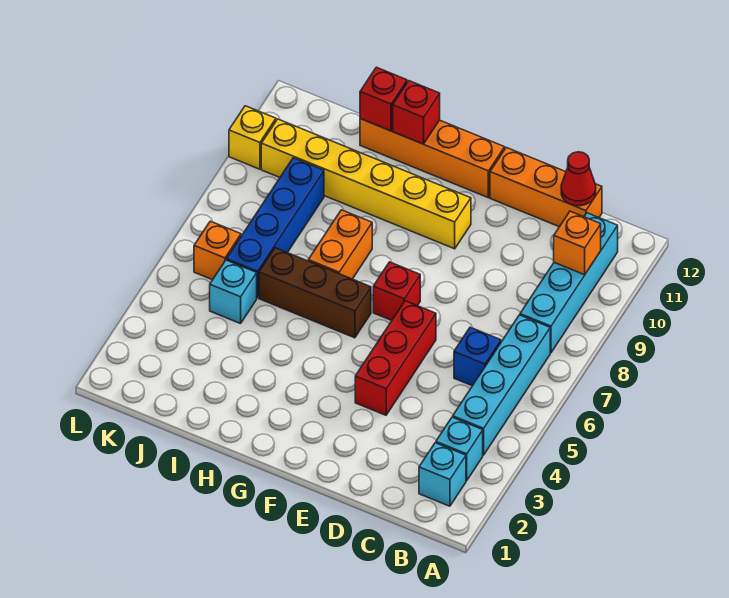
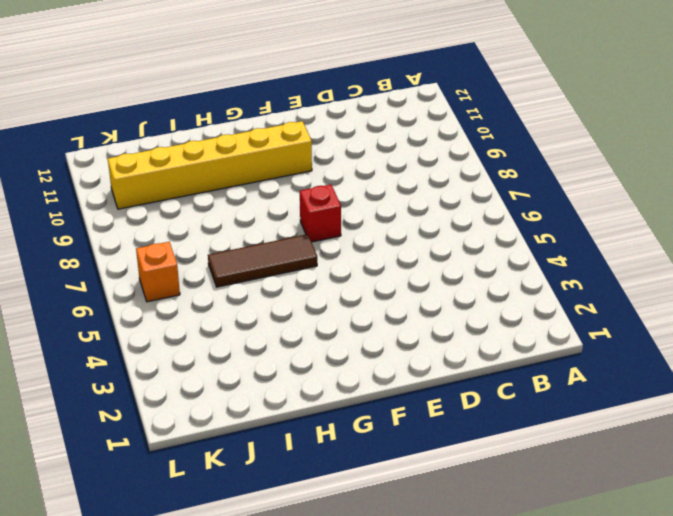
brown tile G6:I6 level 1 -> brown brick G6:I6 level 1
none -> cyan brick B2 level 1
none -> cyan brick B3 level 1
none -> cyan brick B4:B7 level 1

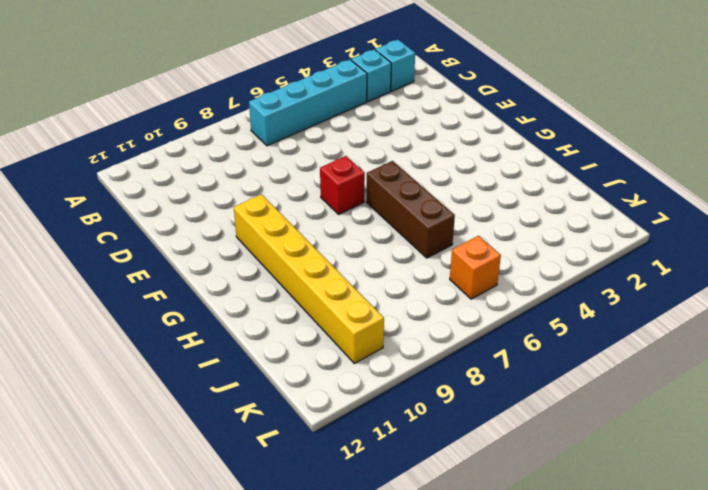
none -> cyan brick B8:B11 level 1
none -> blue brick C6 level 1
none -> orange brick C12:E12 level 1

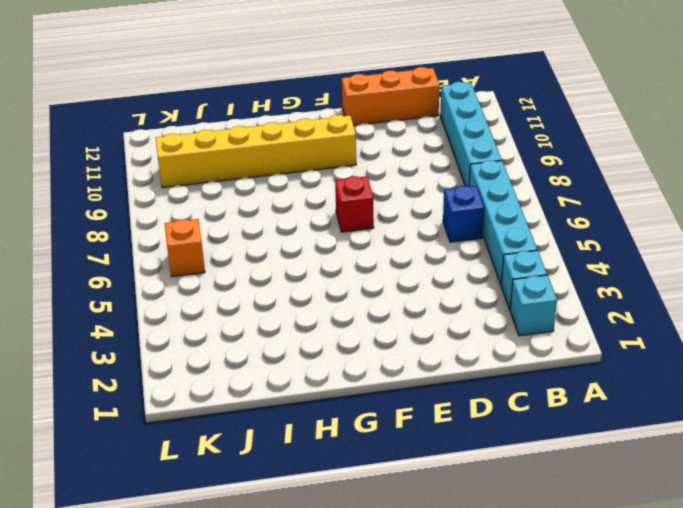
none -> red brick E4:E6 level 1
none -> orange brick F12:I12 level 1
none -> brown brick G6:I6 level 1

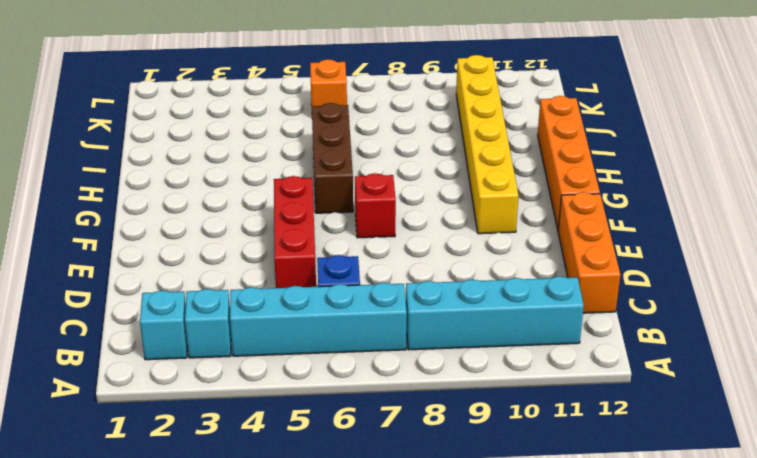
red brick D5:F5 level 1 -> red brick E4:E6 level 1
none -> orange brick H7:H8 level 1
none -> cyan brick J5 level 1
none -> blue brick J6:J9 level 1

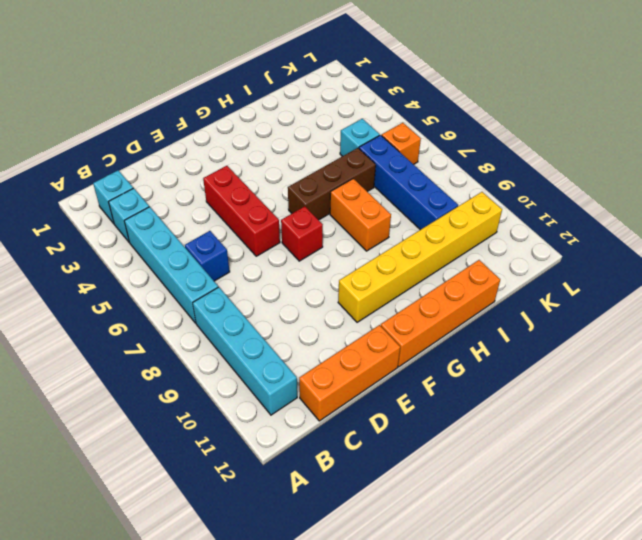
none -> yellow brick L10 level 1
none -> orange brick B10 level 2
none -> red cone C12 level 2

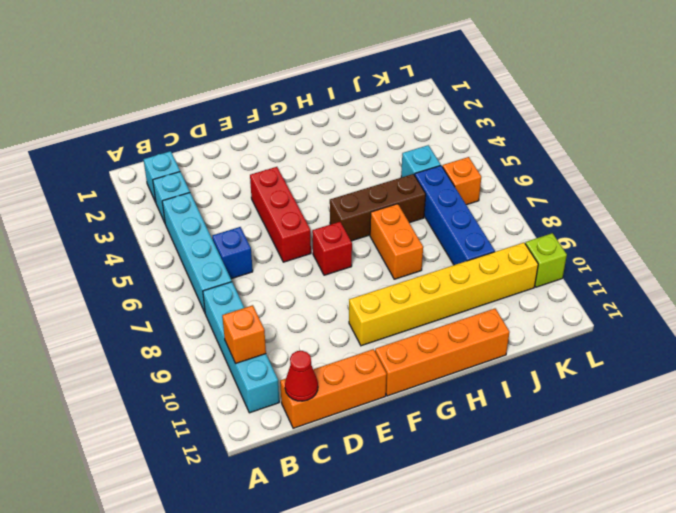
lime brick L10 level 1 -> yellow brick L10 level 1
none -> red brick H12 level 2
none -> red brick I12 level 2

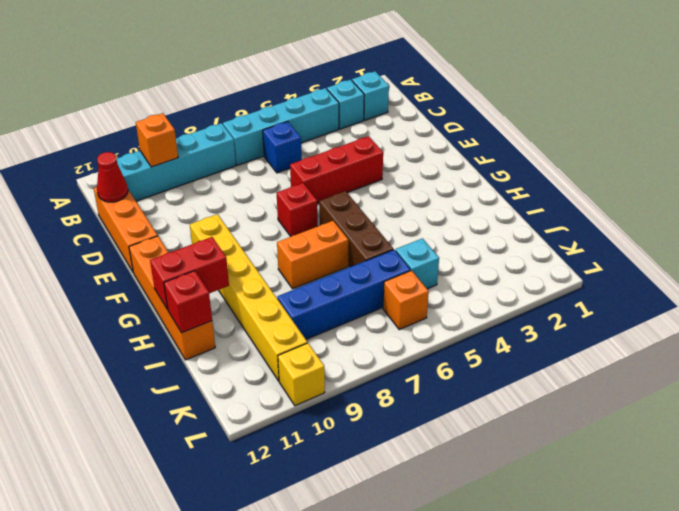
red brick H11:H12 level 2 -> red brick H12 level 2

